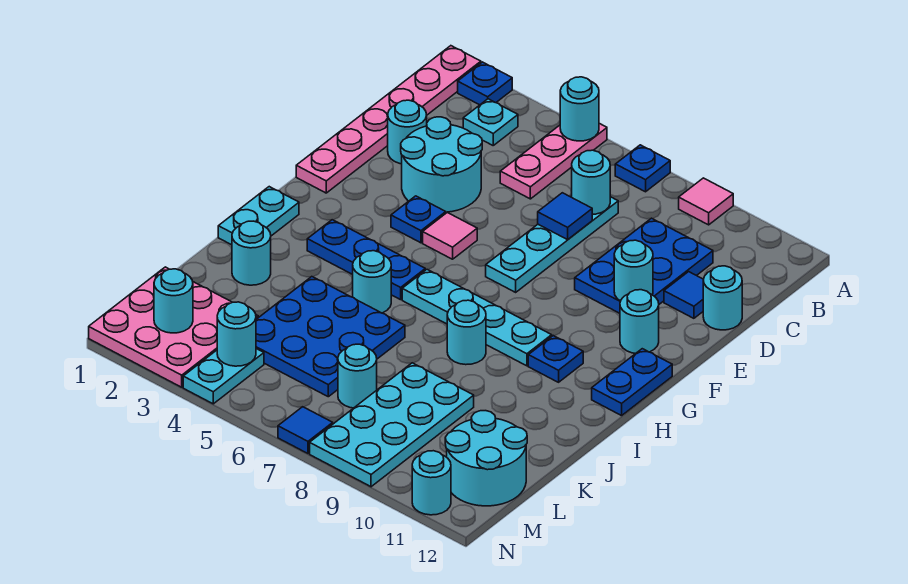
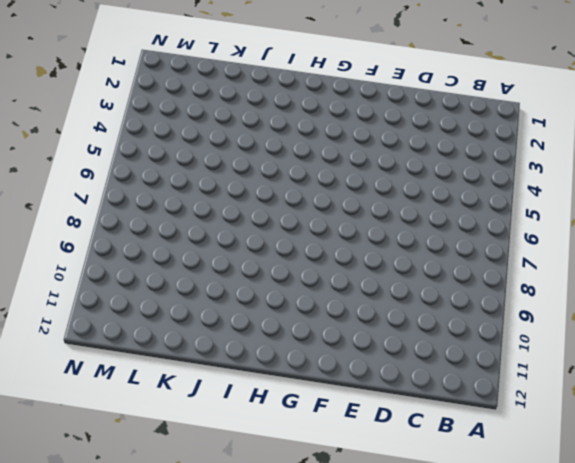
none -> pink plate A1:F1 level 1
none -> blue plate A2 level 1
none -> pink plate A5:C5 level 1
none -> blue plate A7 level 1

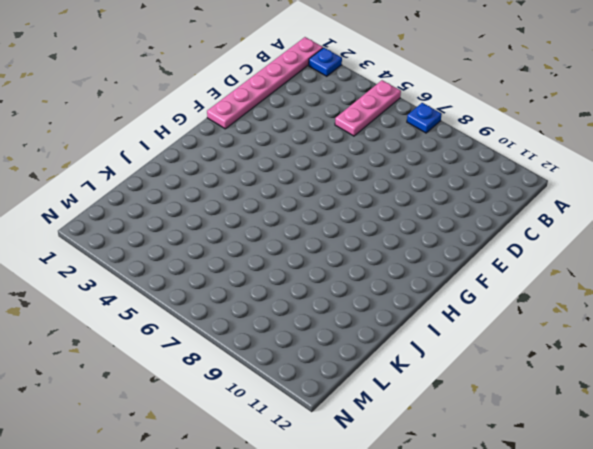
none -> pink tile A9 level 1
none -> cyan plate B3 level 1
none -> cyan plate C7:F7 level 1
none -> blue plate C9:E10 level 1

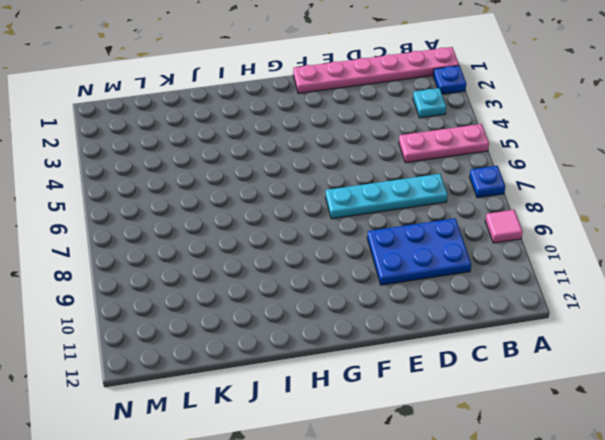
none -> cyan round brick D2 level 1
none -> cyan round brick D3:E4 level 1
none -> blue tile D11 level 1
none -> cyan round brick D12 level 1

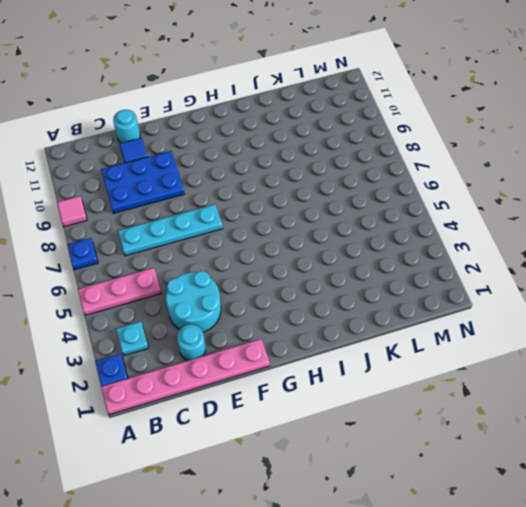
none -> blue plate F4 level 1
none -> pink tile F5 level 1
none -> cyan round brick F11 level 1
none -> blue plate G12:H12 level 1

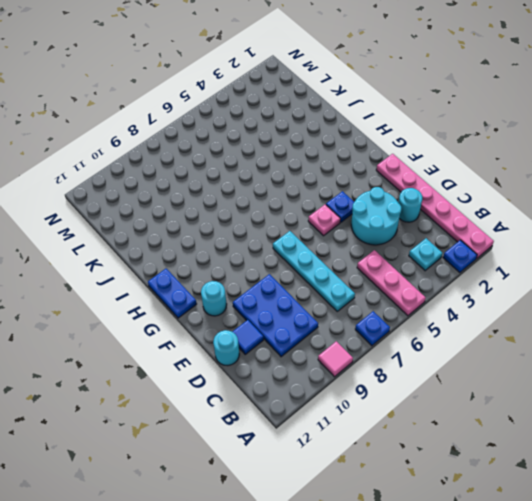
pink plate F5 level 1 -> pink tile F5 level 1
none -> cyan plate H1:I1 level 1
none -> blue plate H3:H5 level 1
none -> cyan plate H6:H9 level 1
none -> blue plate H10 level 1

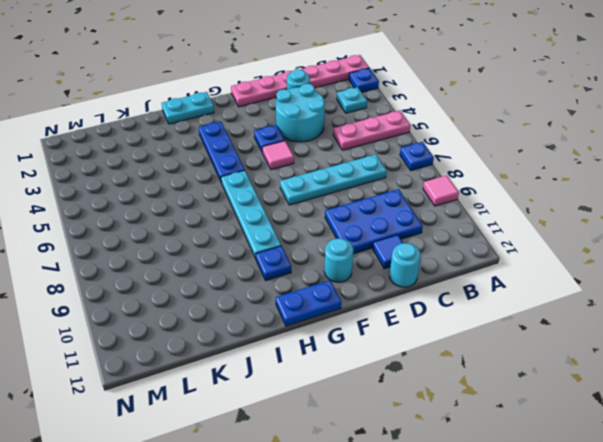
none -> cyan round brick I5 level 1
none -> cyan round brick I8 level 1
none -> cyan round brick J2 level 1
none -> blue plate J4:L6 level 1

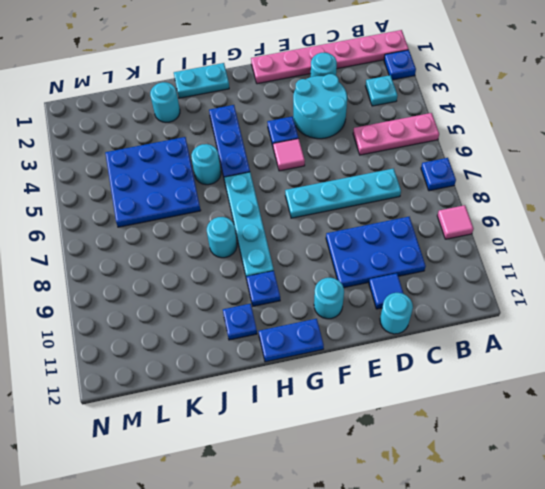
blue plate I11 level 1 -> none
none -> cyan plate K8:N9 level 1
none -> pink plate L1:N3 level 1
none -> cyan round brick L7 level 1
none -> cyan round brick L11:M12 level 1

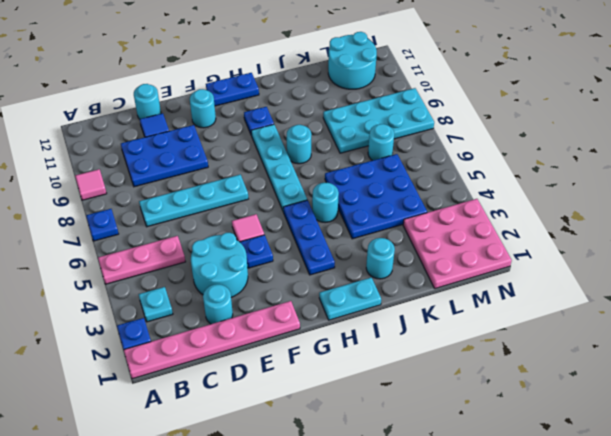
none -> cyan plate M4:N4 level 1
none -> blue tile N7 level 1
none -> cyan round brick N11 level 1
none -> cyan round brick A5 level 2

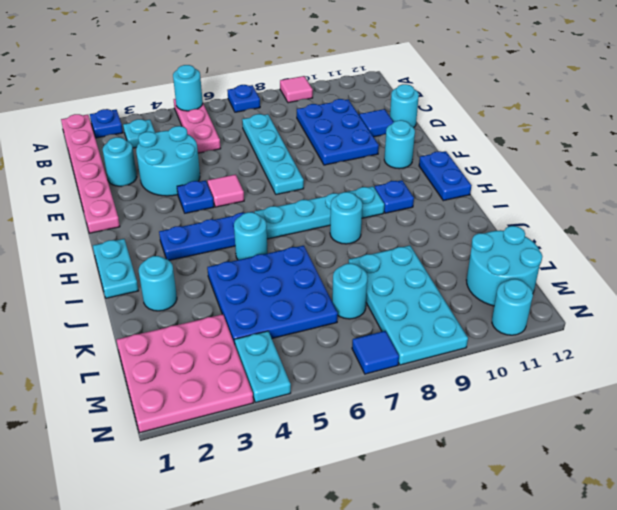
none -> cyan round brick C7 level 2
none -> blue tile D7 level 2
none -> cyan round brick E10 level 2
none -> cyan round brick M2 level 2

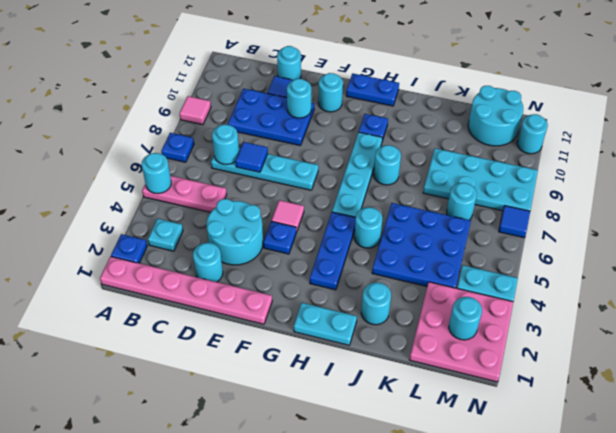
none -> cyan round brick M4 level 2

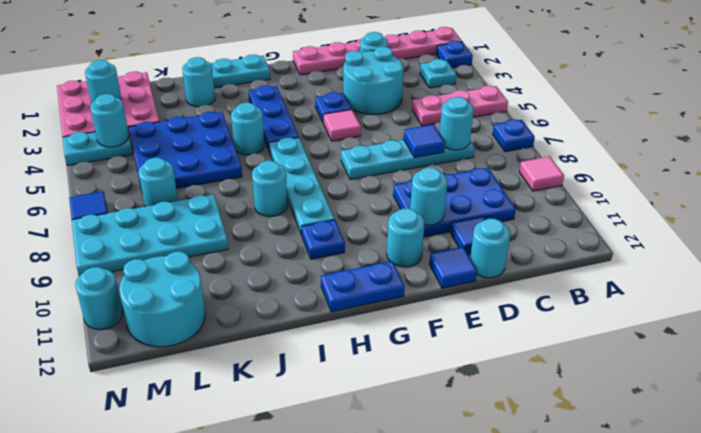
blue tile E12 level 1 -> none
none -> cyan round brick A5 level 2

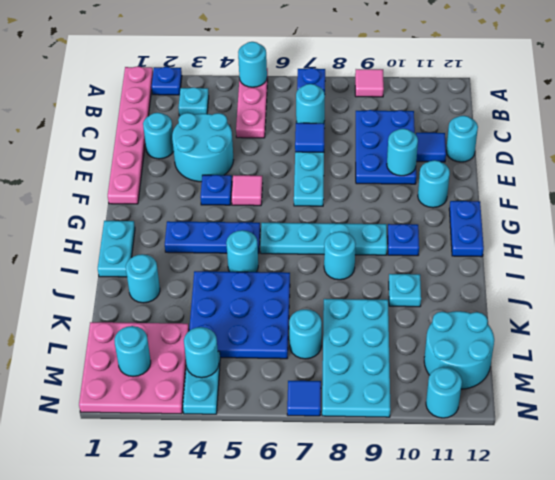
cyan plate J10 level 1 -> none

